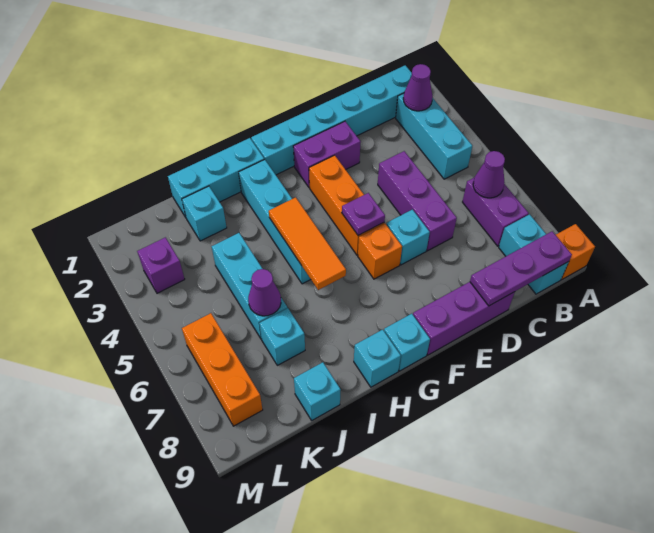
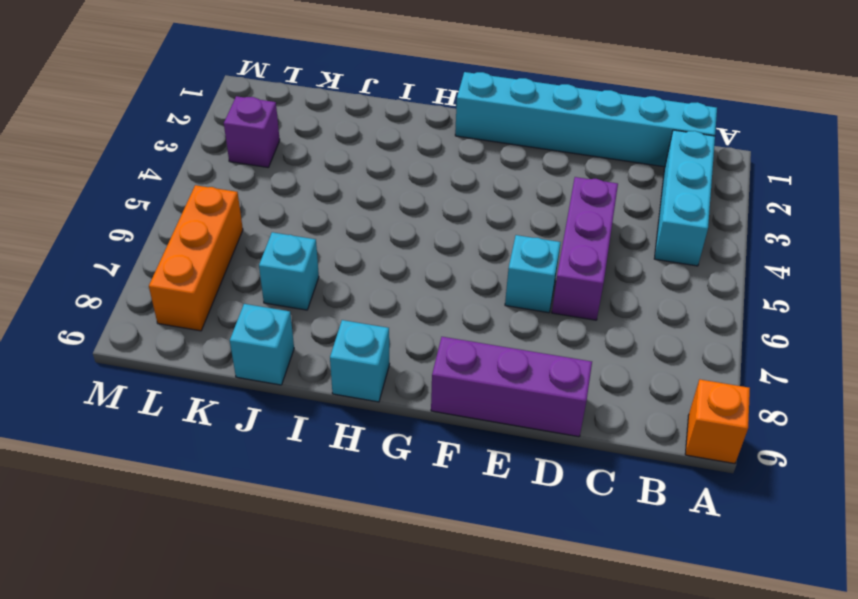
none -> purple brick B6:B7 level 1
none -> cyan brick B8:B9 level 1
none -> purple brick E2:F2 level 1

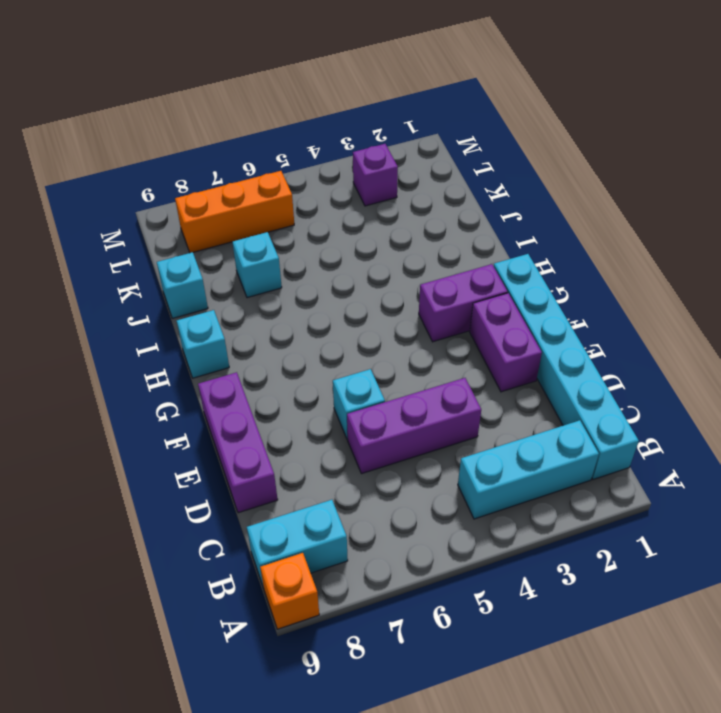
purple brick G2:G3 level 1 -> purple brick B6:B7 level 1
none -> orange brick F3:F5 level 1
none -> orange brick F6 level 1
none -> cyan brick G9 level 1

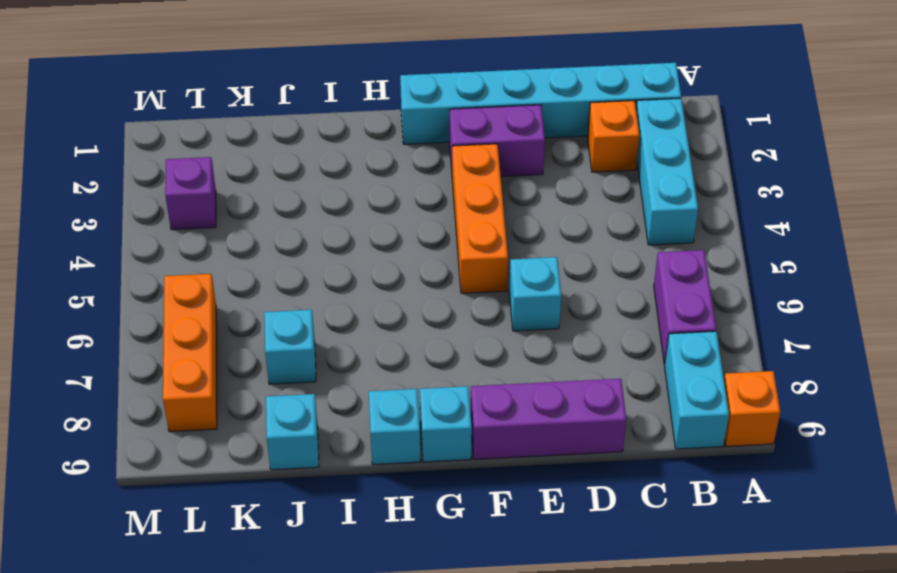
orange brick C2 level 1 -> orange brick F6 level 1
none -> purple brick D4:D6 level 1
none -> cyan brick H1:J1 level 1
none -> cyan brick H2:H5 level 1

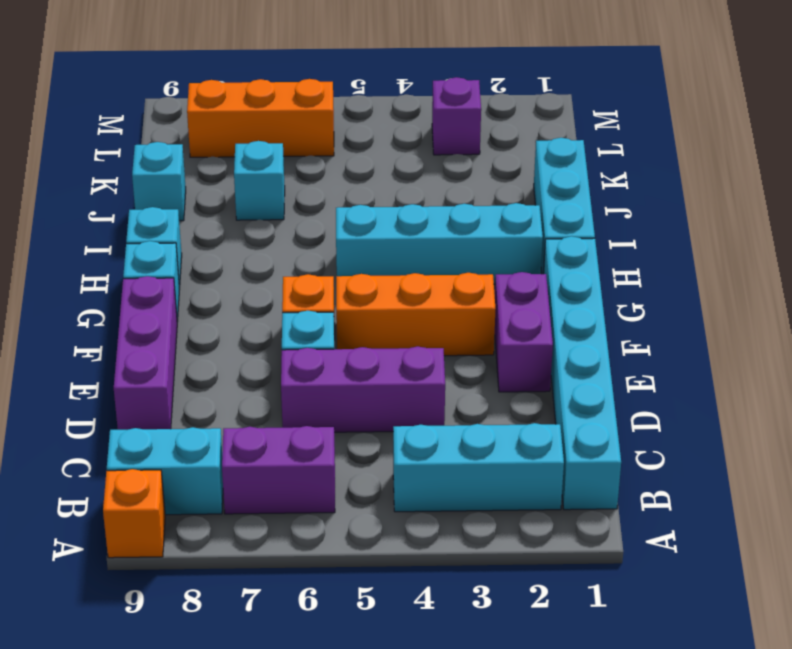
none -> cyan brick J2 level 1
none -> cyan brick J4:J6 level 1
none -> purple cone B2 level 2

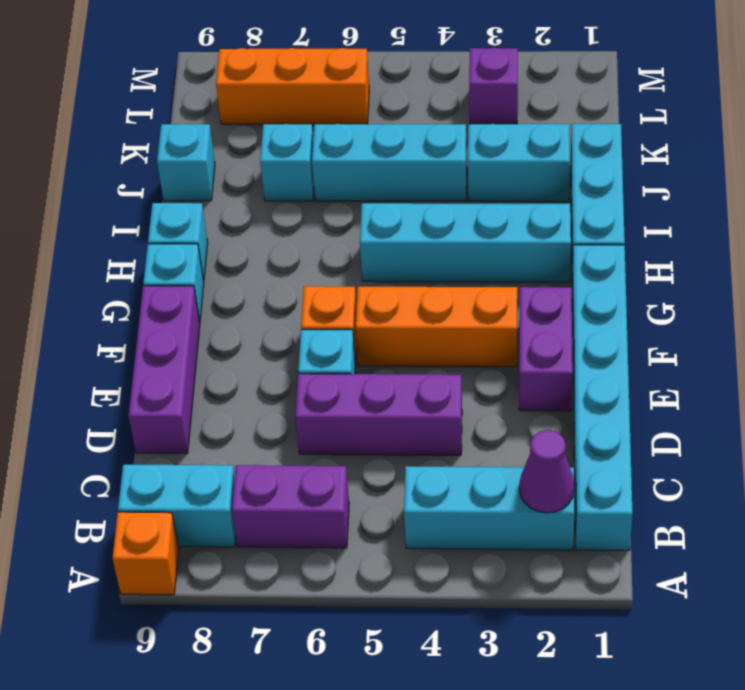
cyan brick J2:J3 level 1 -> cyan brick J2 level 1
none -> purple cone B6 level 2
none -> purple plate B9:D9 level 2
none -> purple plate F5 level 2

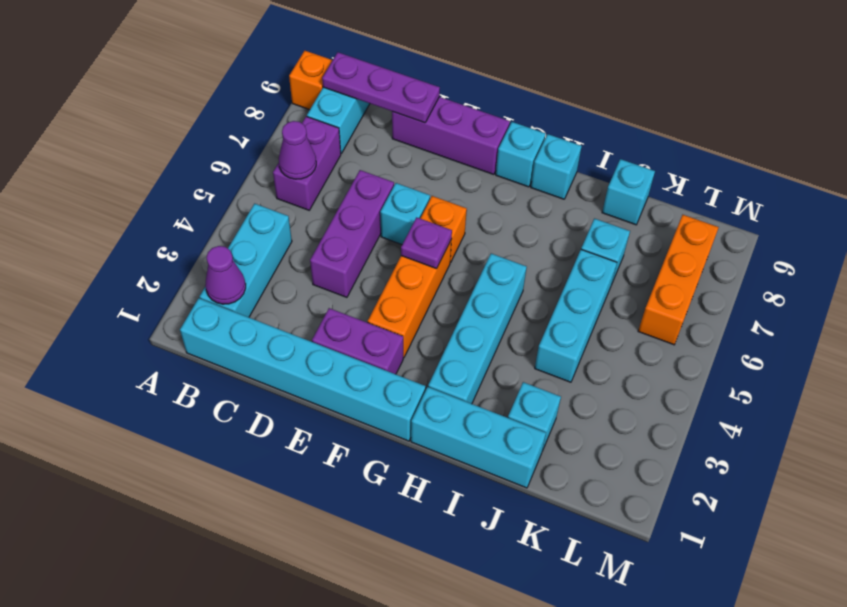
none -> purple brick L3 level 1
none -> orange tile H4:H6 level 2
none -> purple cone J6 level 2

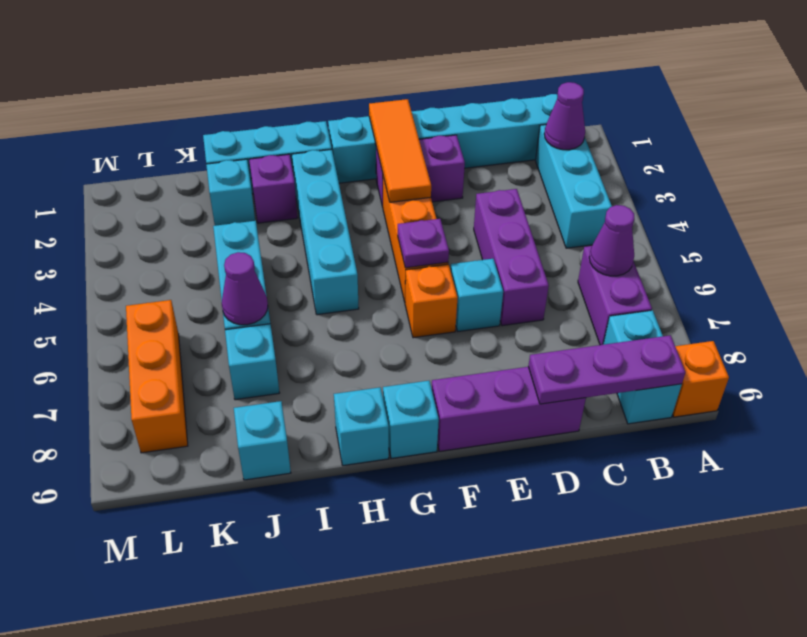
orange tile F1:F3 level 2 -> orange tile H4:H6 level 2
purple brick I2 level 1 -> purple brick L3 level 1

